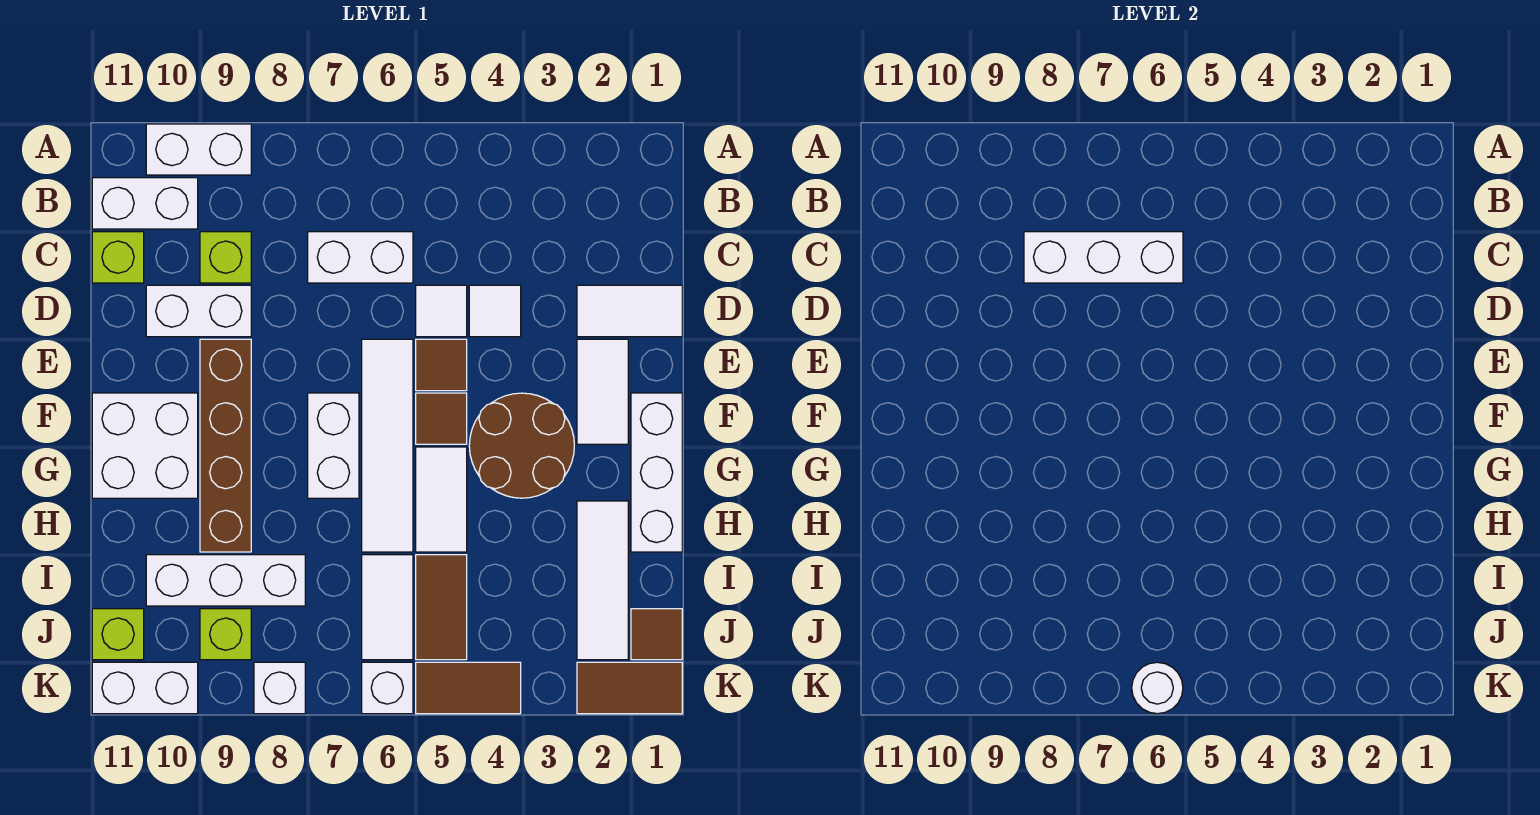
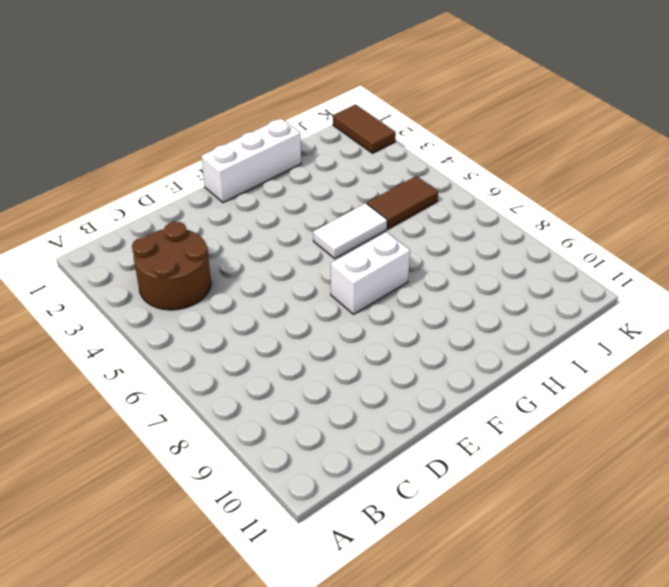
brown round brick B3:C4 level 1 -> brown round brick F3:G4 level 1
none -> white brick A9:A10 level 1
none -> white brick B10:B11 level 1
none -> white brick C6:C7 level 1
none -> lime brick C9 level 1

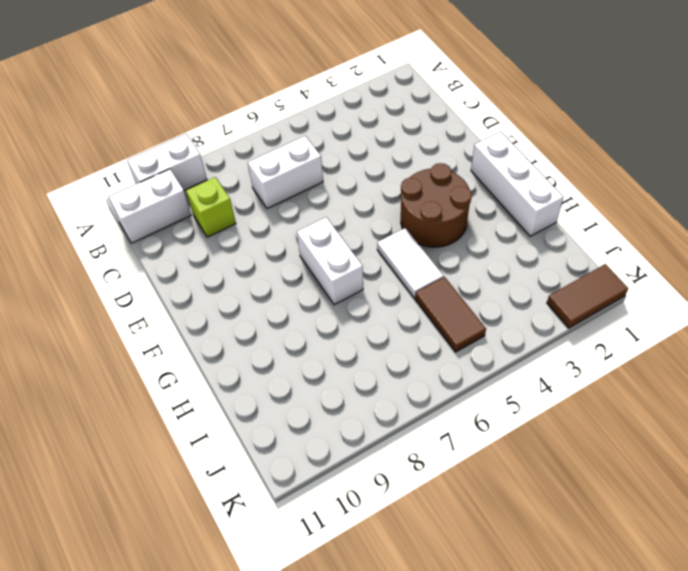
none -> lime brick C11 level 1
none -> white tile D1:D2 level 1
none -> white tile D4 level 1
none -> white tile D5 level 1

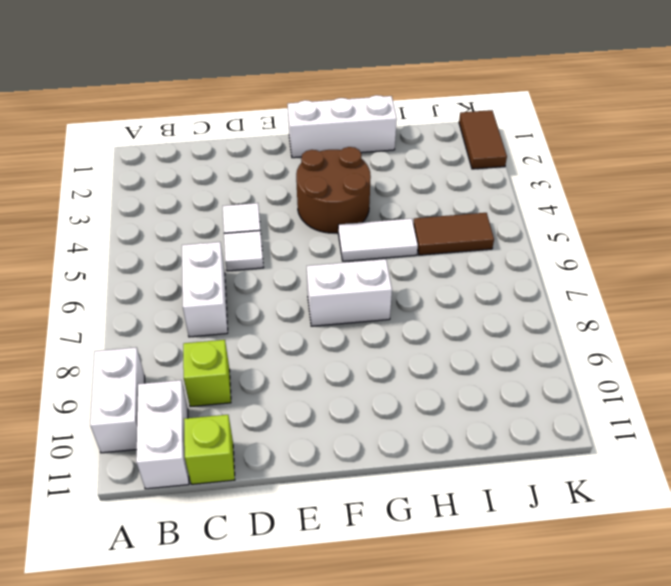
none -> white tile D1:D2 level 1
none -> white brick D9:D10 level 1
none -> white tile E2:F2 level 1
none -> brown tile E5 level 1

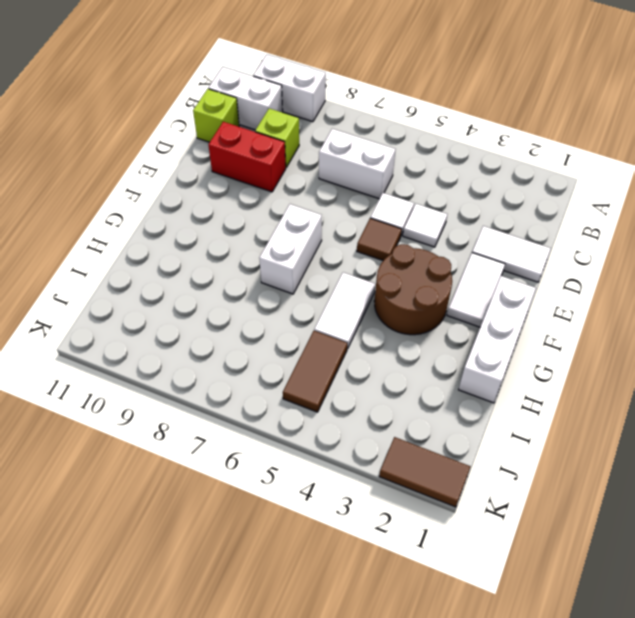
red brick D9:D10 level 1 -> white brick D9:D10 level 1
none -> white tile E6:H6 level 1
none -> brown brick E9:H9 level 1
none -> brown tile F5 level 1
none -> white brick F10:G11 level 1

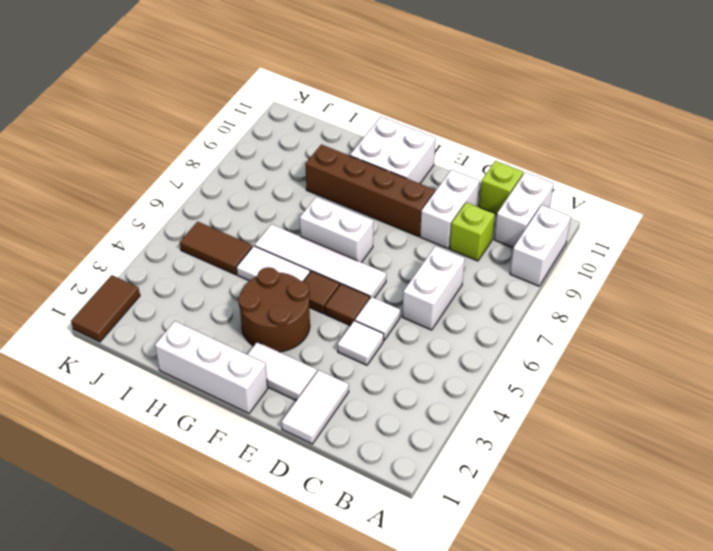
none -> white tile H2:J2 level 1
none -> white tile I6:J6 level 1
none -> white brick I8:I10 level 1
none -> brown tile J1 level 1

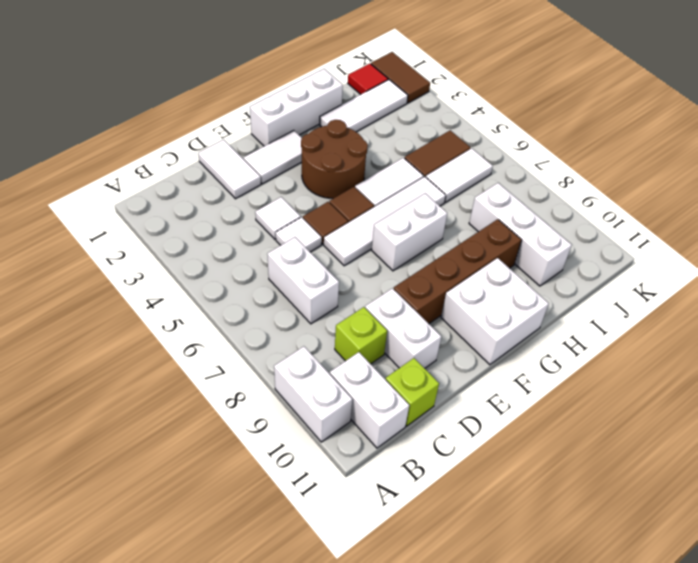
red tile J1 level 1 -> brown tile J1 level 1
none -> lime brick J9 level 1
none -> lime brick J11 level 1
none -> brown tile K4:K5 level 1
none -> white brick K6 level 1

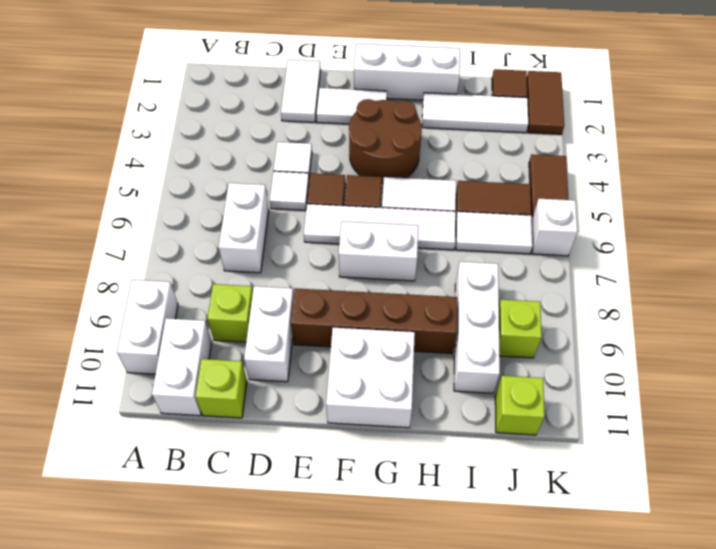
none -> white brick K8 level 1
none -> white brick K10:K11 level 1
none -> white brick C6:C8 level 2
none -> white round brick K6 level 2

